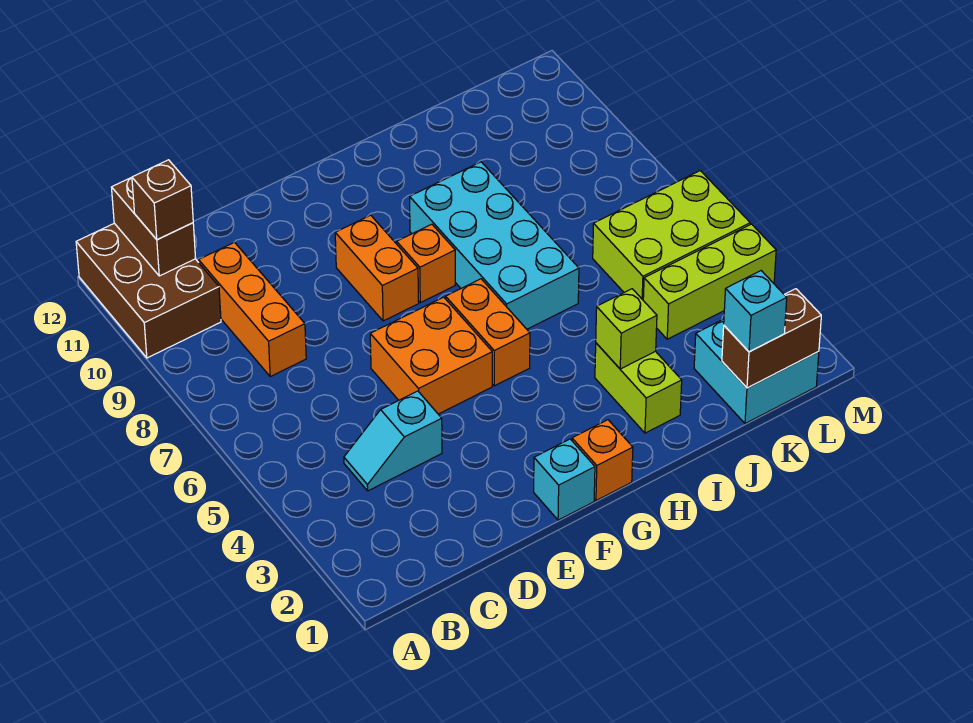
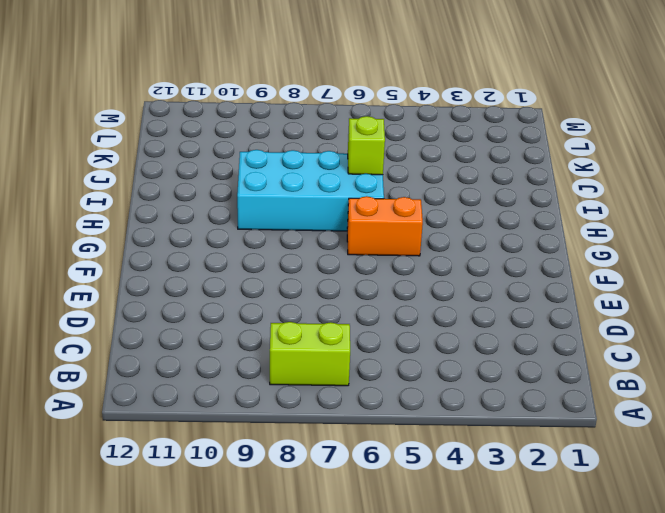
lime brick B7:B8 level 1 -> lime brick I2:I3 level 1
lime brick I6 level 2 -> lime brick I3 level 2
none -> brown brick A10:B12 level 1
none -> cyan slope C4:D4 level 1 top D
none -> orange brick C8:C10 level 1

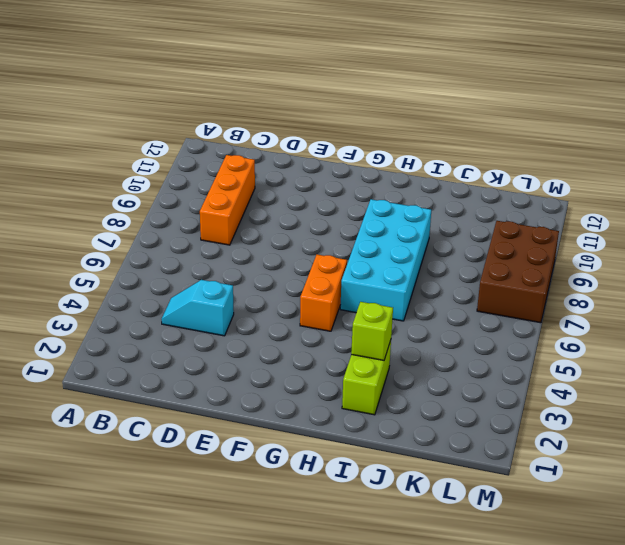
brown brick L7:M9 level 1 -> brown brick A10:B12 level 1
none -> orange brick E5:F6 level 1
none -> cyan brick F1 level 1
none -> orange brick F8:F9 level 1

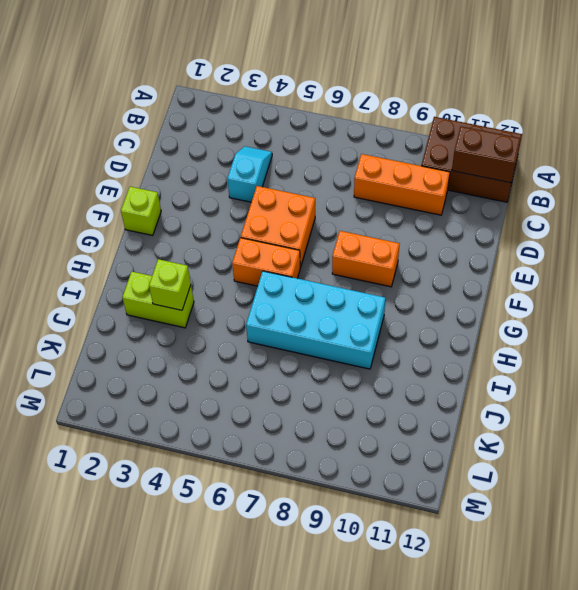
lime brick F1 level 1 -> cyan brick F1 level 1
none -> orange brick G1 level 1
none -> orange brick G8 level 1
none -> cyan brick K1:L2 level 1

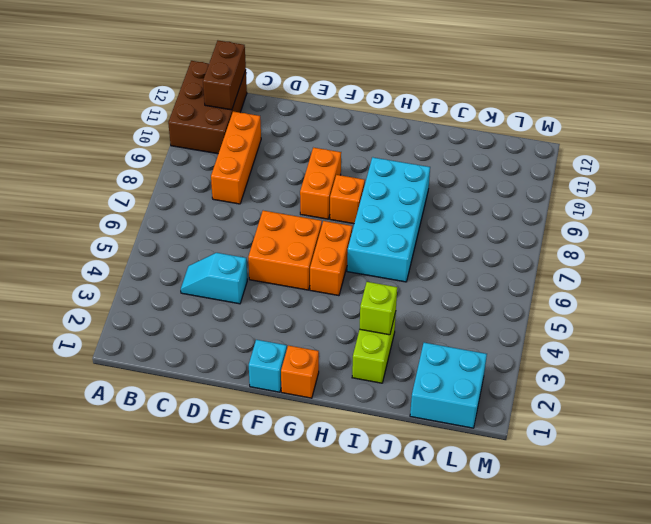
none -> lime brick K4:M4 level 1
none -> lime brick K5:M6 level 1
none -> brown brick K1:L1 level 2

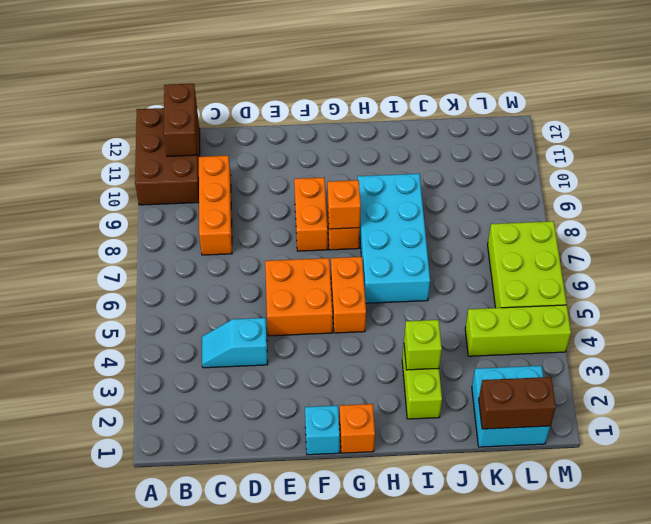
orange brick G8 level 2 -> none
lime brick L5:M7 level 1 -> lime brick K5:M6 level 1
none -> brown brick B11 level 3
none -> cyan brick K1 level 3

